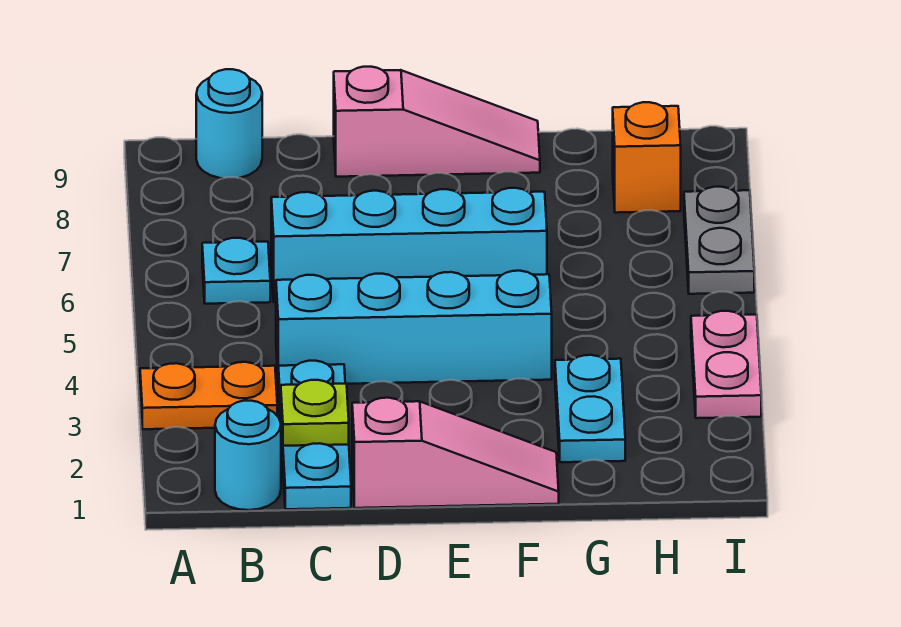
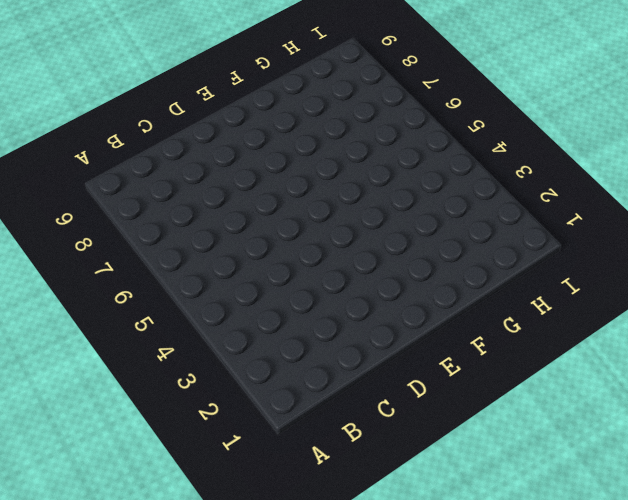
none -> orange plate A3:B3 level 1
none -> cyan round brick B1 level 1
none -> cyan plate B6 level 1

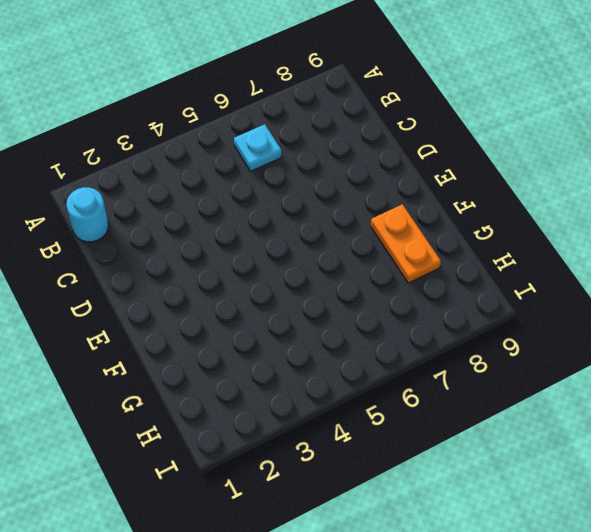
orange plate F8:G8 level 1 -> orange plate A3:B3 level 1
none -> cyan round brick B9 level 1
none -> cyan plate C1:C3 level 1
none -> cyan brick C4:F4 level 1

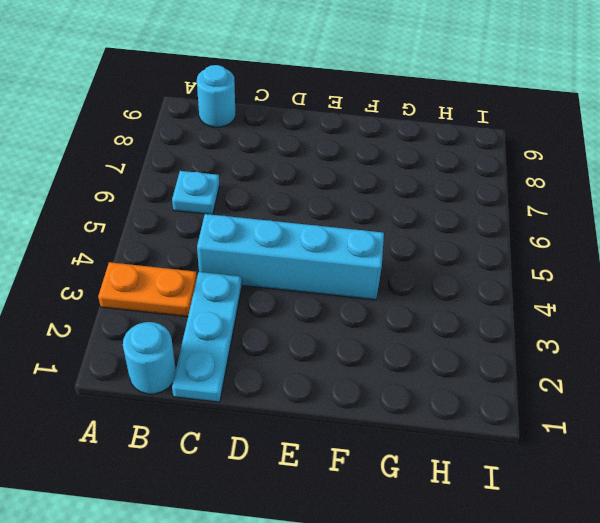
none -> cyan brick C6:F6 level 1
none -> pink slope D1:F1 level 1 top D
none -> pink slope D9:F9 level 1 top D

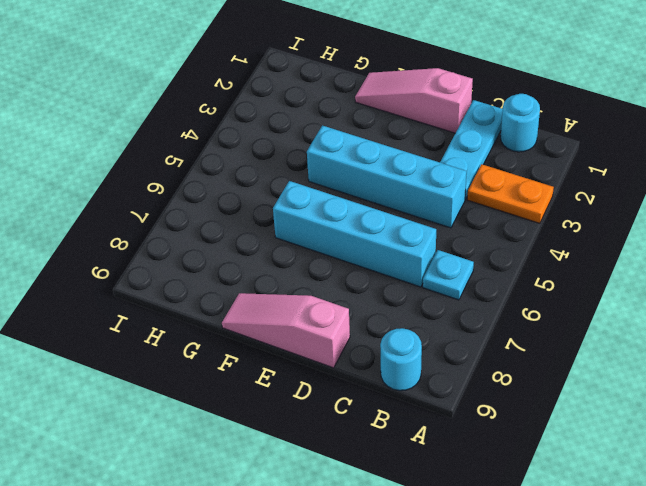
none -> cyan plate G2:G3 level 1
none -> orange brick H8 level 1
none -> pink plate I3:I4 level 1

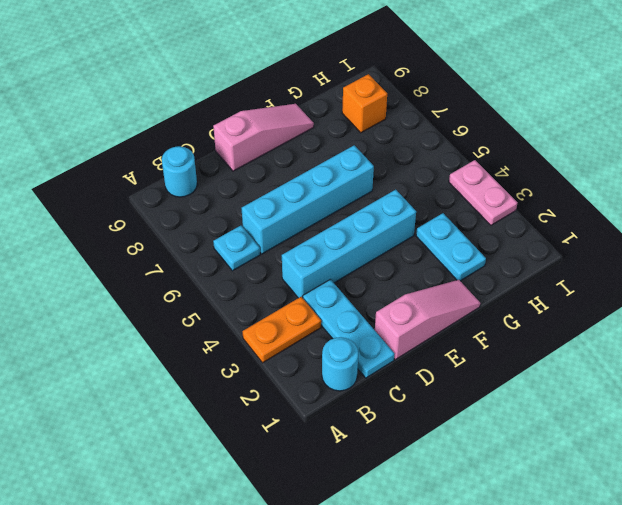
none -> grey plate I6:I7 level 1
none -> lime plate C2 level 2

